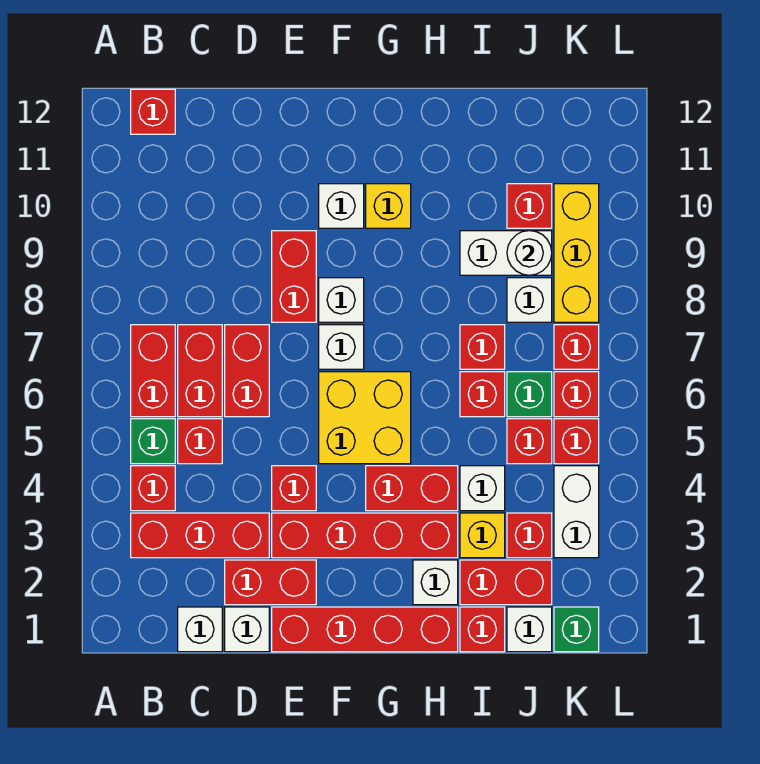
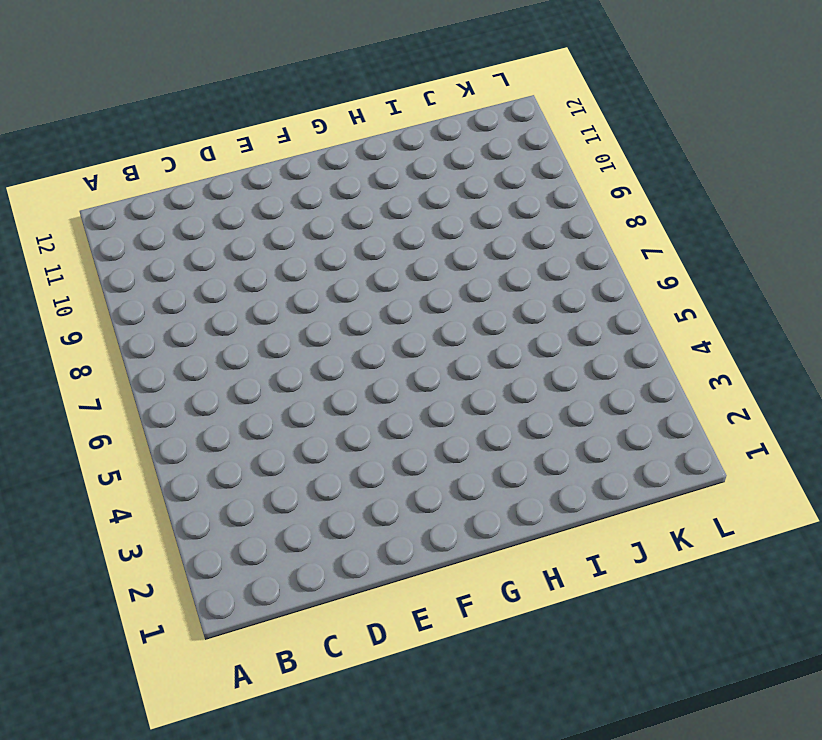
none -> red brick B3:D3 level 1
none -> red brick B4 level 1
none -> green brick B5 level 1
none -> red brick B6:B7 level 1

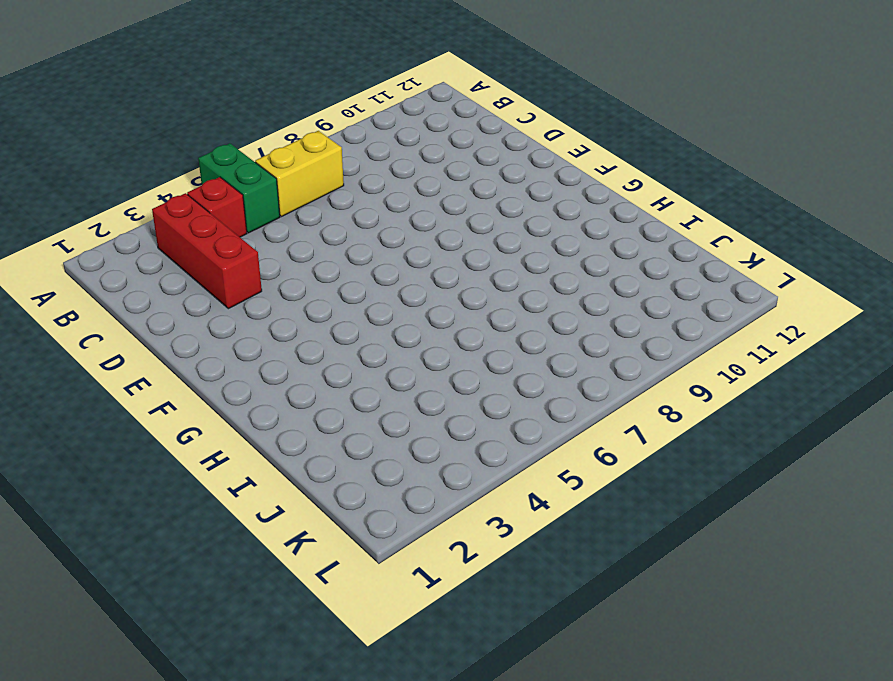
green brick A5:B5 level 1 -> green brick B5 level 1
yellow brick B6:B7 level 1 -> red brick B6:B7 level 1
none -> red brick B12 level 1
none -> white brick C1 level 1
none -> red brick C5 level 1
none -> red brick C6:C7 level 1

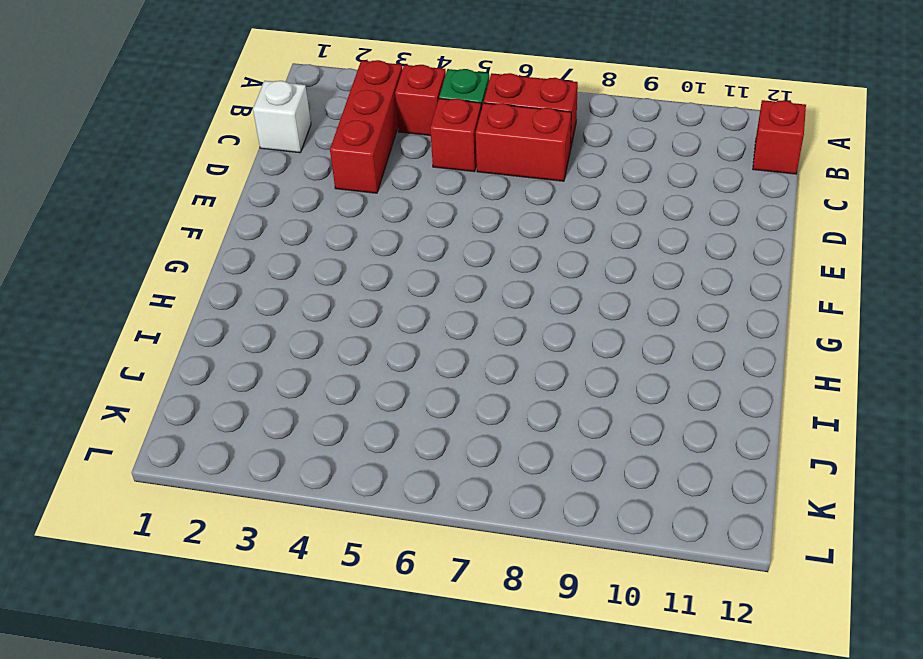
none -> white brick D1 level 1
none -> red brick D2:E2 level 1
none -> red brick D6:D7 level 1
none -> red brick E1:H1 level 1

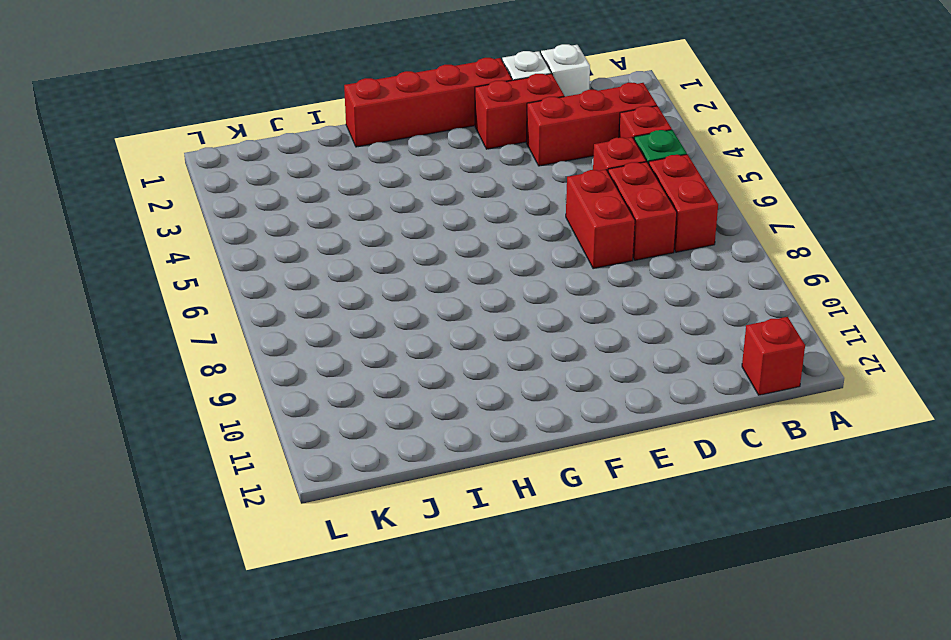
none -> red brick E3:H3 level 1
none -> red brick E4 level 1
none -> red brick E8:E9 level 1
none -> yellow brick F5:G6 level 1

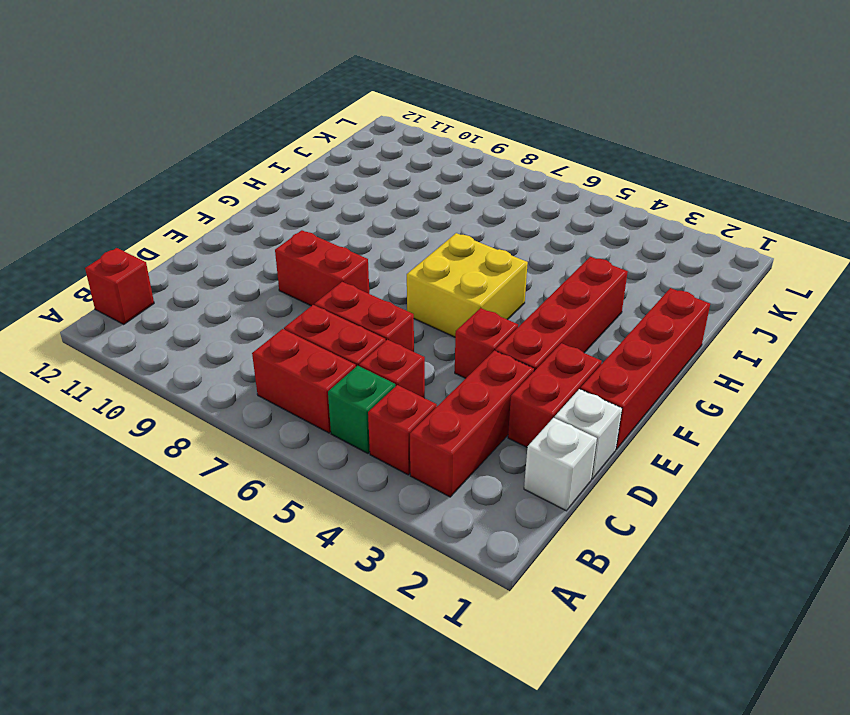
none -> white brick F7 level 1
none -> white brick F8 level 1
none -> white brick F10 level 1
none -> red brick G4:H4 level 1

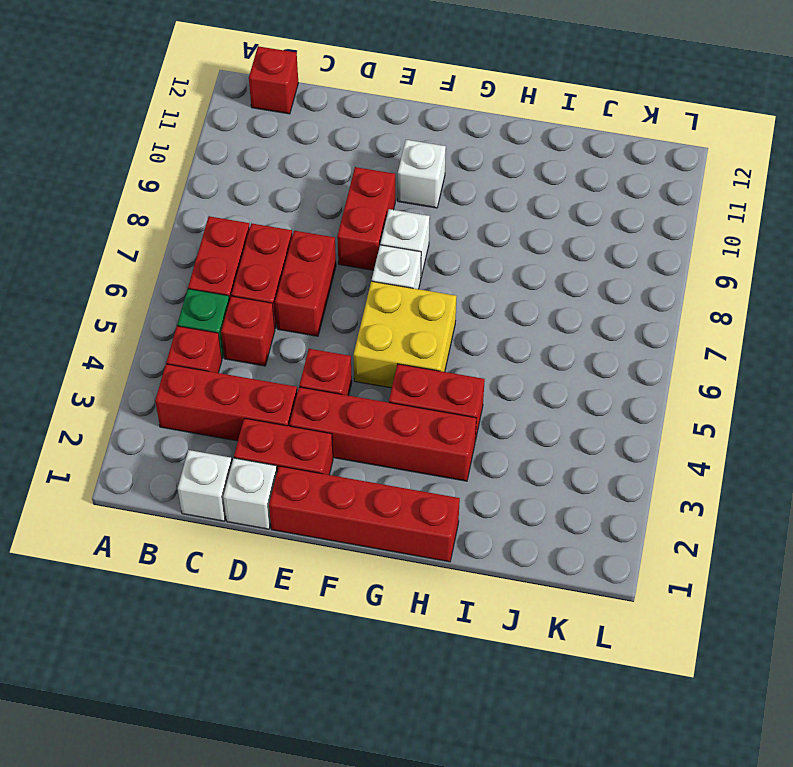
none -> yellow brick G10 level 1
none -> white brick H2 level 1
none -> red brick I1 level 1
none -> red brick I2:J2 level 1

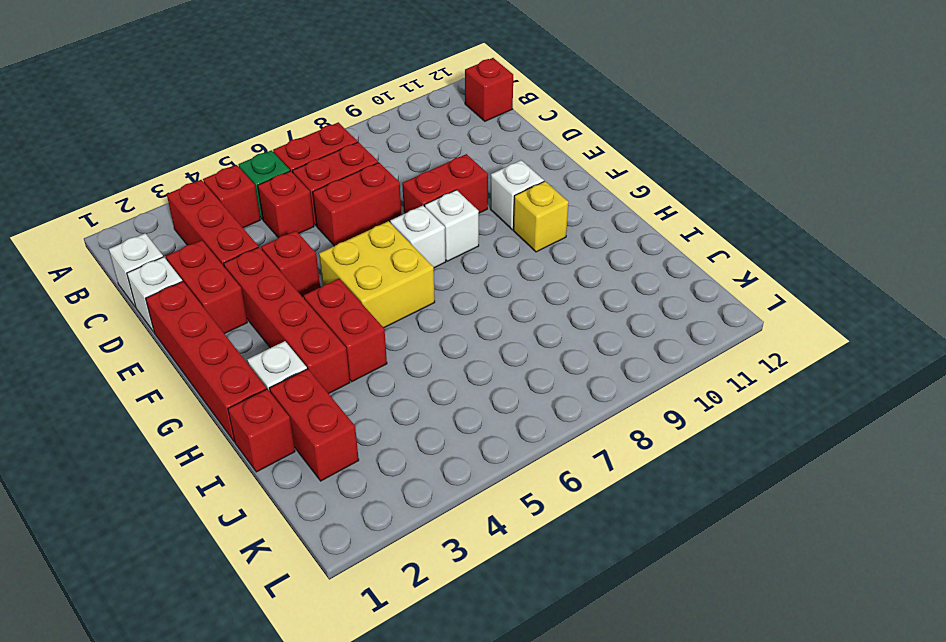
none -> yellow brick I3 level 1
none -> white brick I4 level 1
none -> red brick I6 level 1
none -> red brick I7 level 1

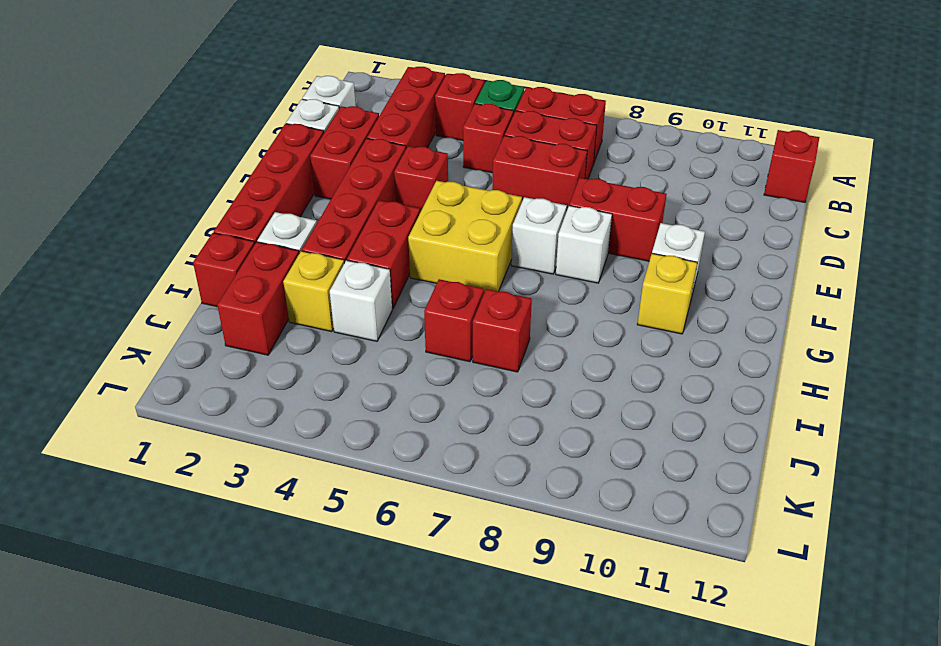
none -> white brick I9:J9 level 1
none -> white brick J1 level 1
none -> red brick J3 level 1
none -> red brick J5 level 1

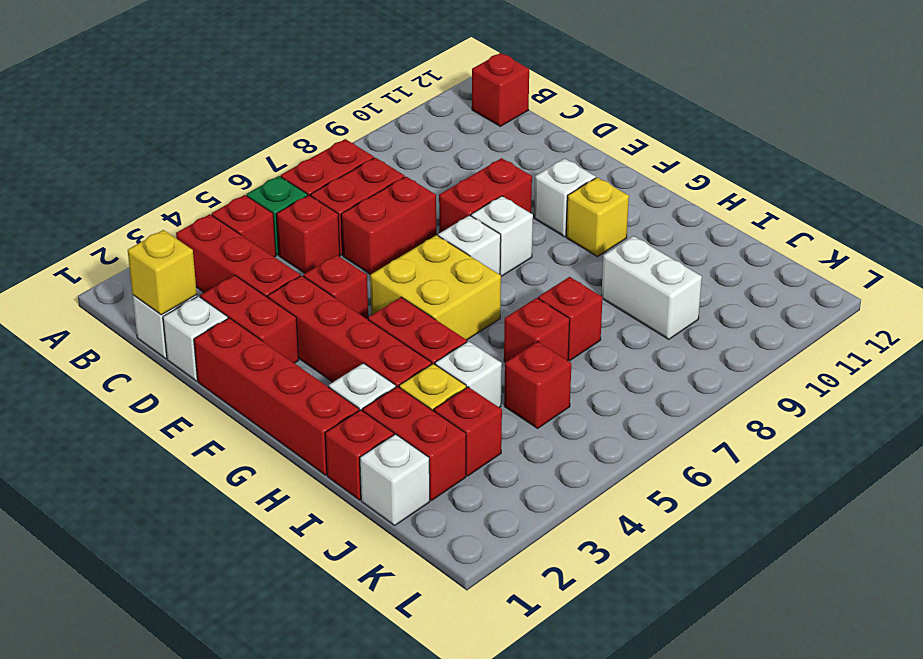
yellow brick C1 level 2 -> none
none -> green brick J6 level 1
none -> white brick J8 level 1
none -> red brick J10 level 1
none -> green brick K1 level 1

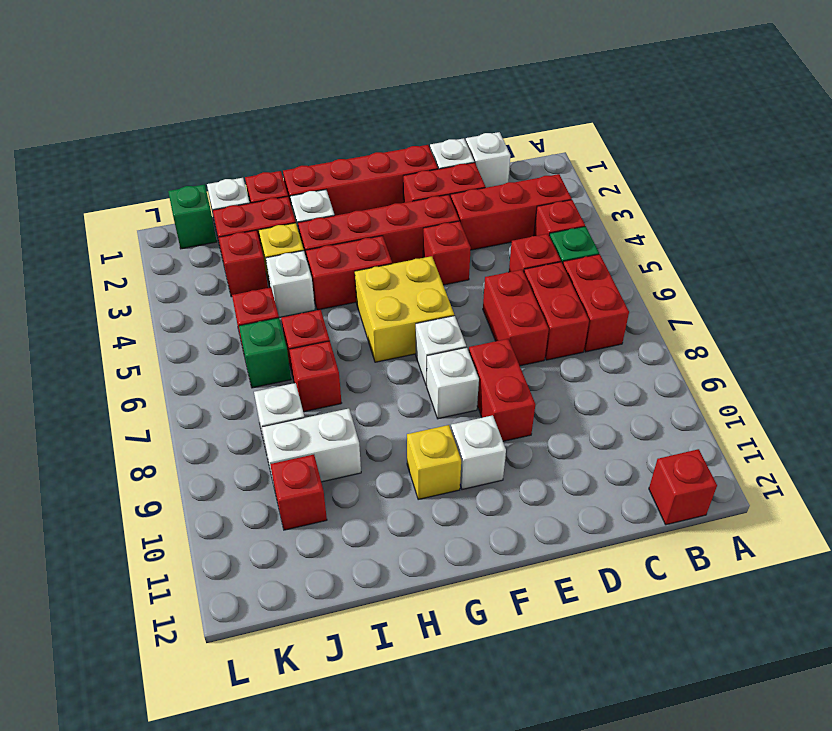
none -> white brick K3:K4 level 1
none -> red brick K5 level 1
none -> red brick K6 level 1
none -> red brick K7 level 1

